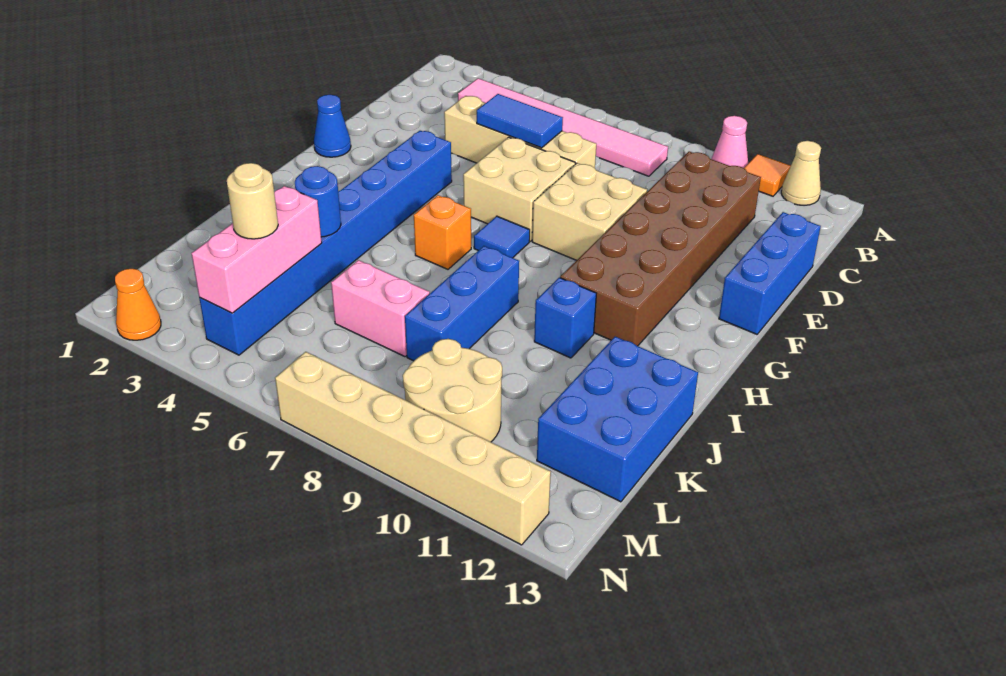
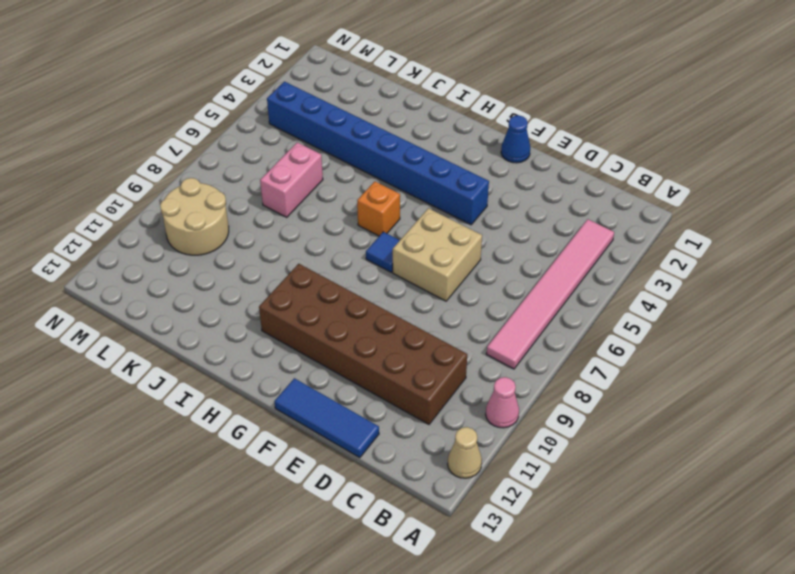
blue tile D13:F13 level 1 -> blue brick D13:F13 level 1
none -> orange tile A11 level 1
none -> tan brick D4:D7 level 1
none -> tan brick E8:F9 level 1

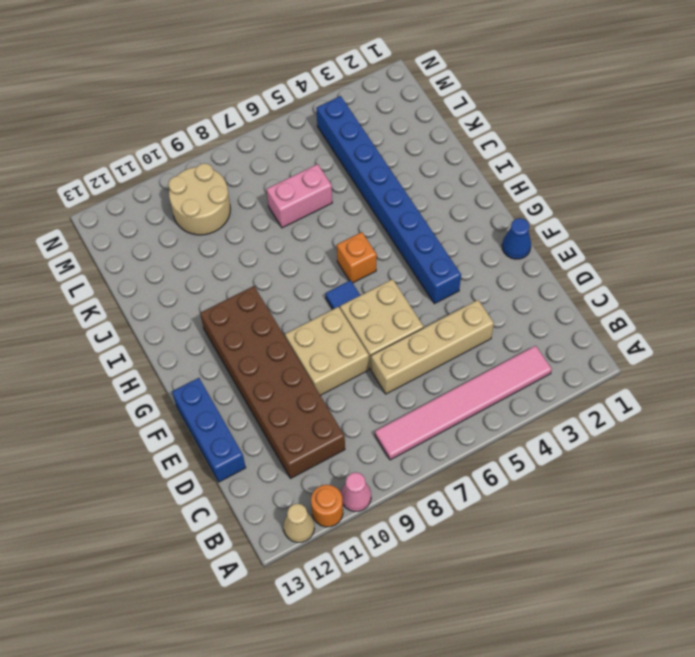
orange round brick A11 level 1 -> orange tile A11 level 1
none -> blue brick I8:K8 level 1
none -> blue brick I10 level 1
none -> blue brick J12:L13 level 1

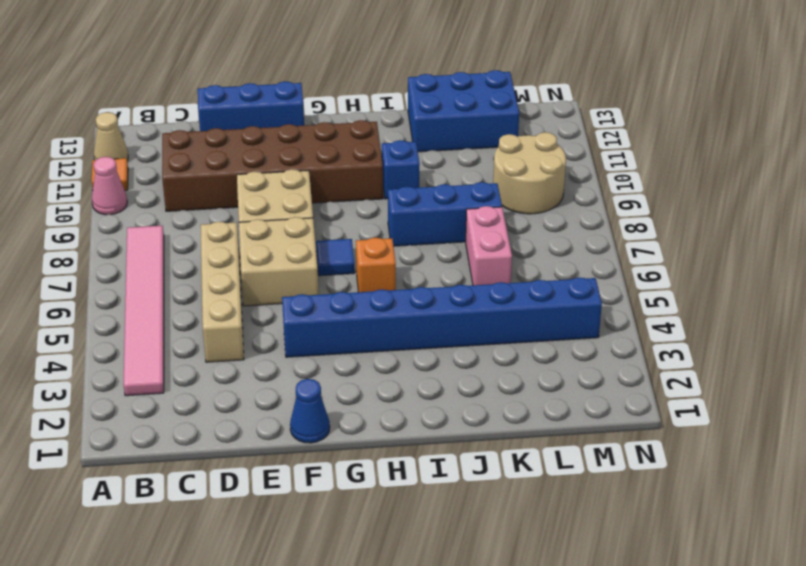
none -> orange cone N2 level 1
none -> tan brick N7:N12 level 1
none -> blue tile D5:D6 level 2

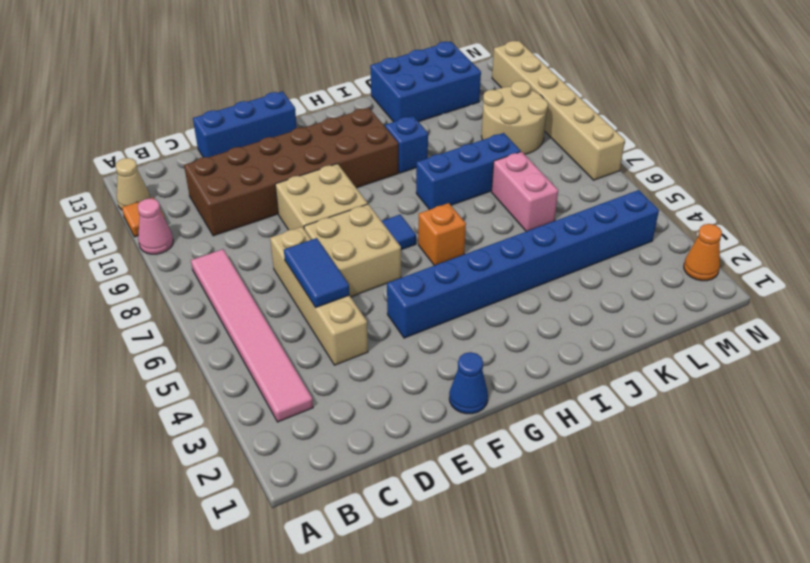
none -> blue round brick J4 level 2
none -> pink brick K4:M4 level 2
none -> tan round brick L4 level 3

